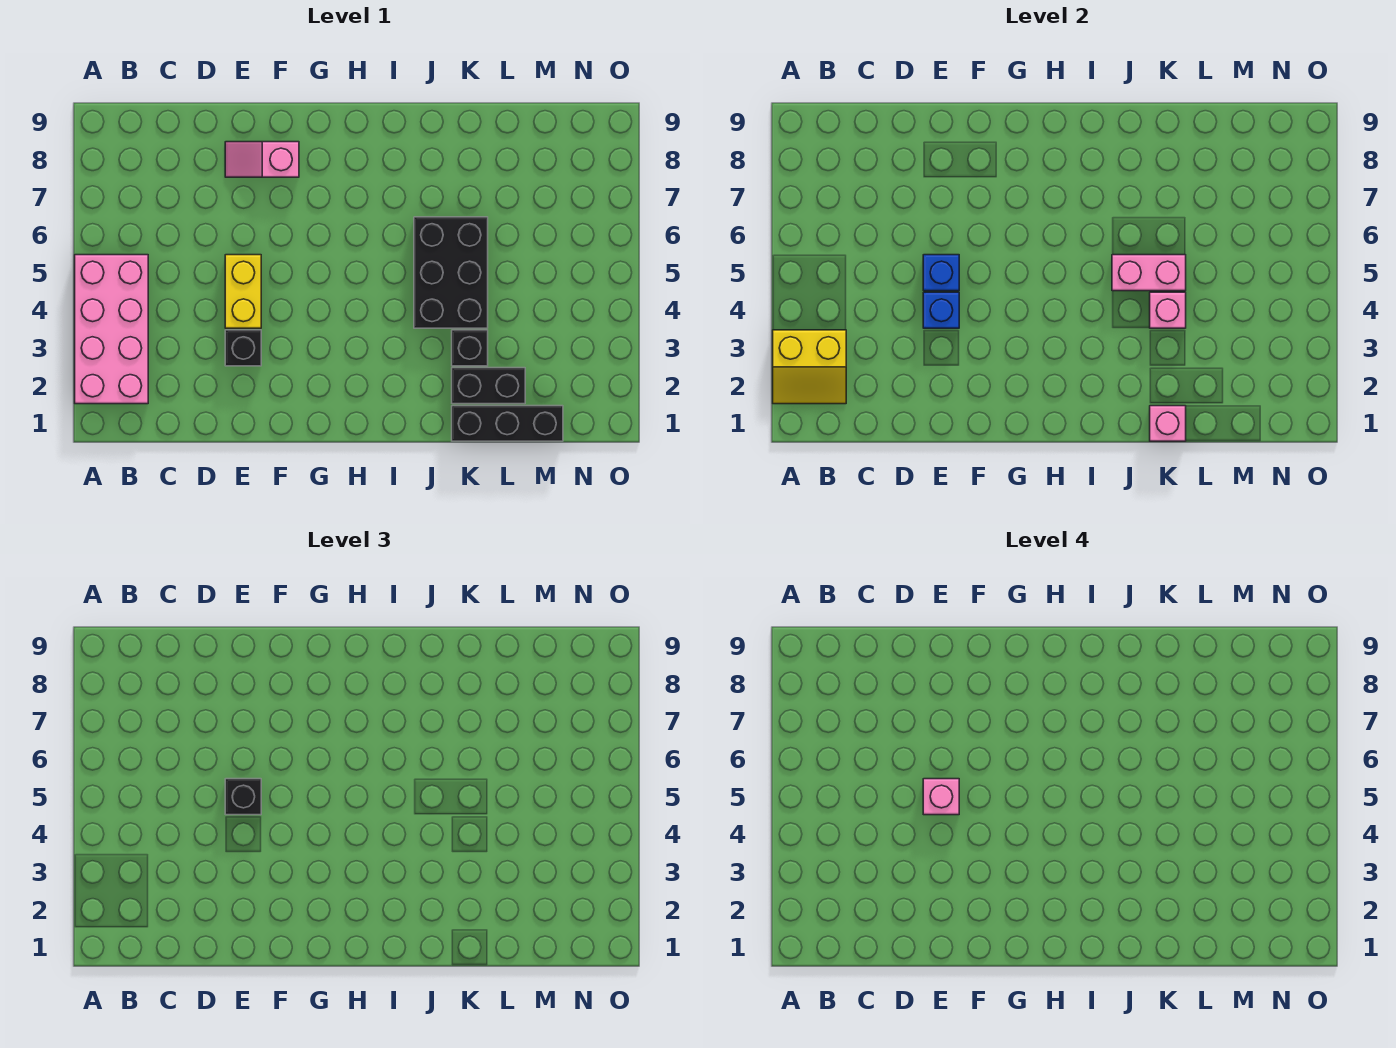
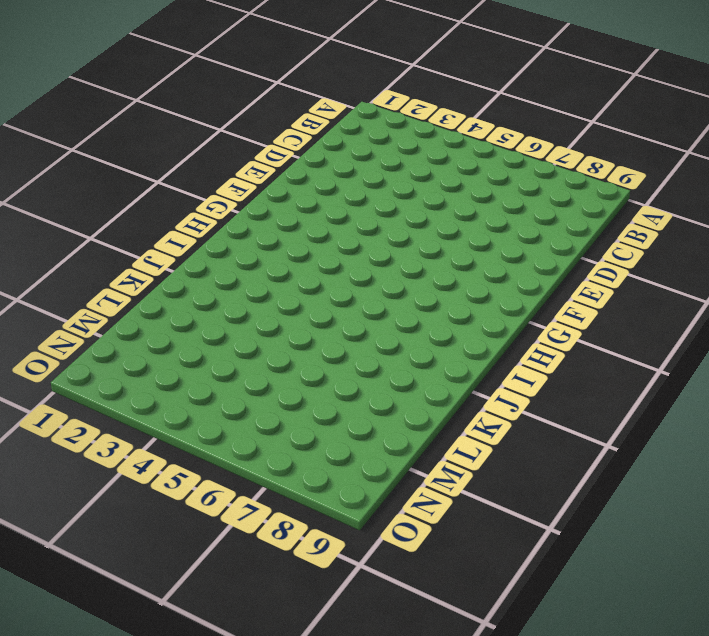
none -> pink brick A2:B5 level 1
none -> black brick E3 level 1
none -> yellow brick E4:E5 level 1

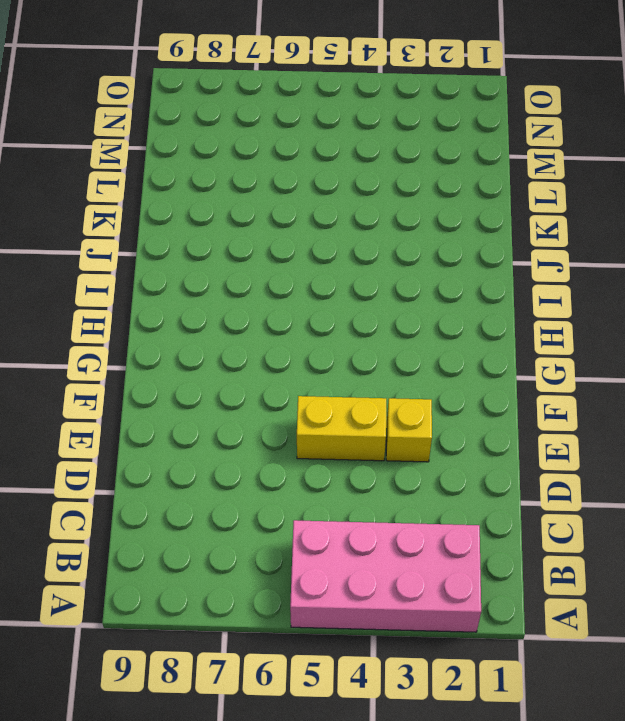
yellow brick E3 level 1 -> black brick E3 level 1
none -> pink slope E8:F8 level 1 top F
none -> black brick J4:K6 level 1
none -> black brick K1:M1 level 1

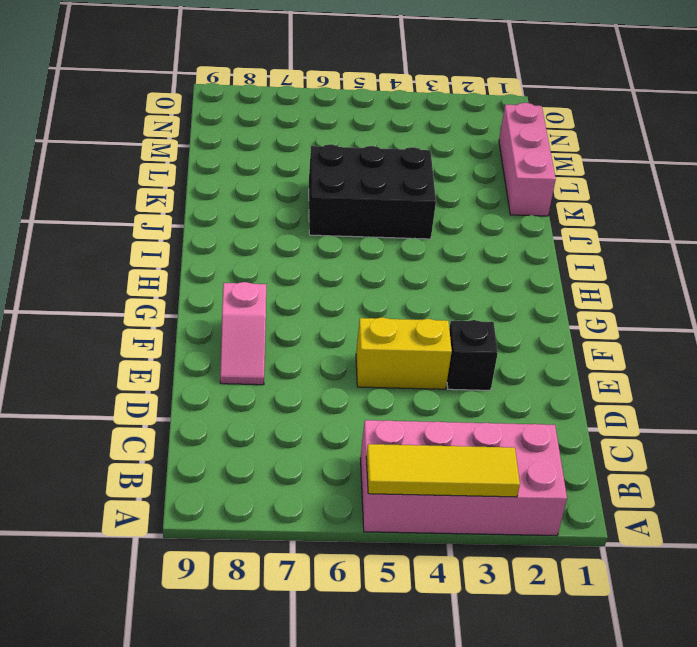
yellow tile A3:A5 level 2 -> yellow slope A2:B3 level 2 top 3
pink brick K1:M1 level 1 -> black brick K1:M1 level 1
none -> black brick K2:L2 level 1
none -> black brick K3 level 1
none -> blue brick E4 level 2

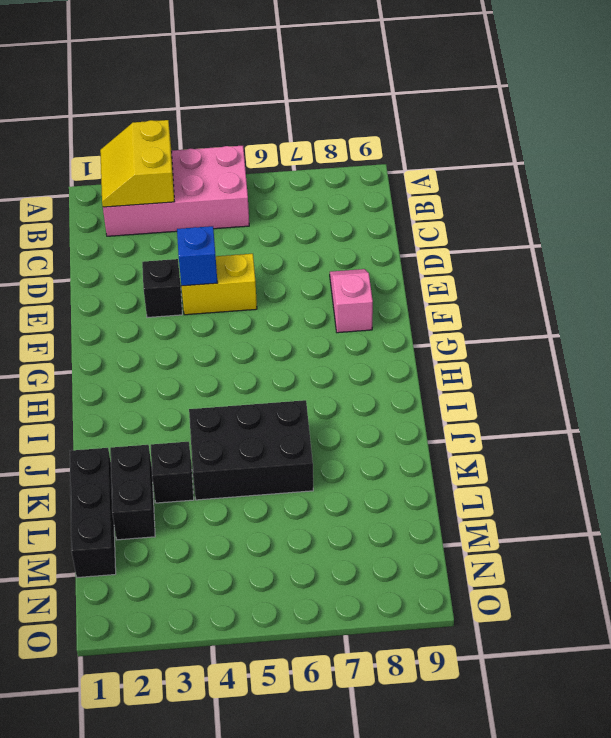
none -> blue brick E5 level 2
none -> pink brick J5:K5 level 2
none -> pink brick K1 level 2

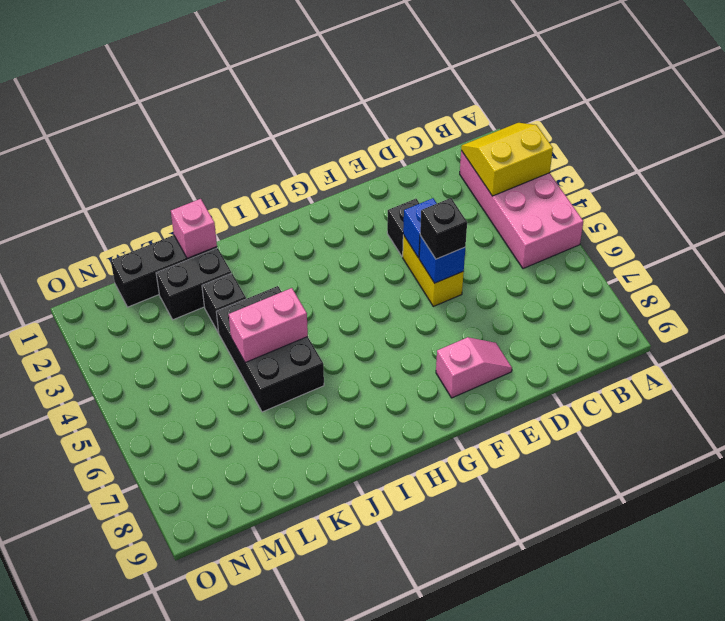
none -> pink brick K4 level 2
none -> pink brick E5 level 4

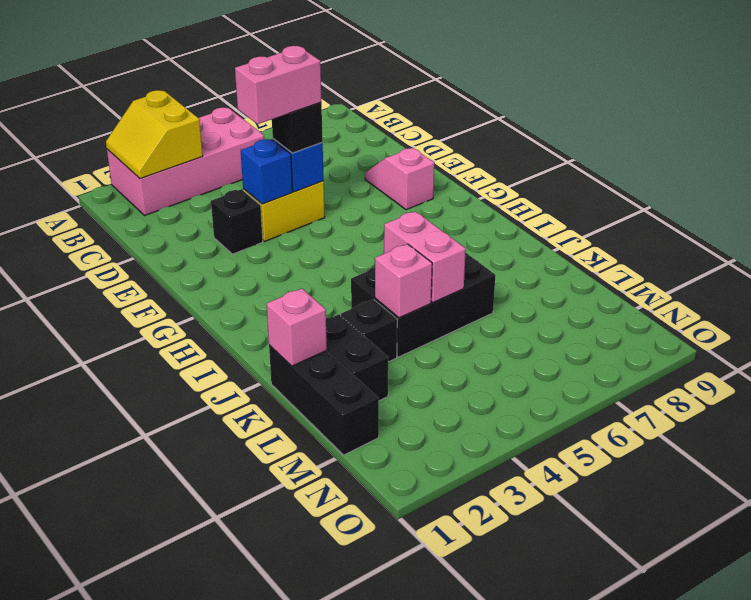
pink brick E4:E5 level 4 -> pink brick E5 level 4

